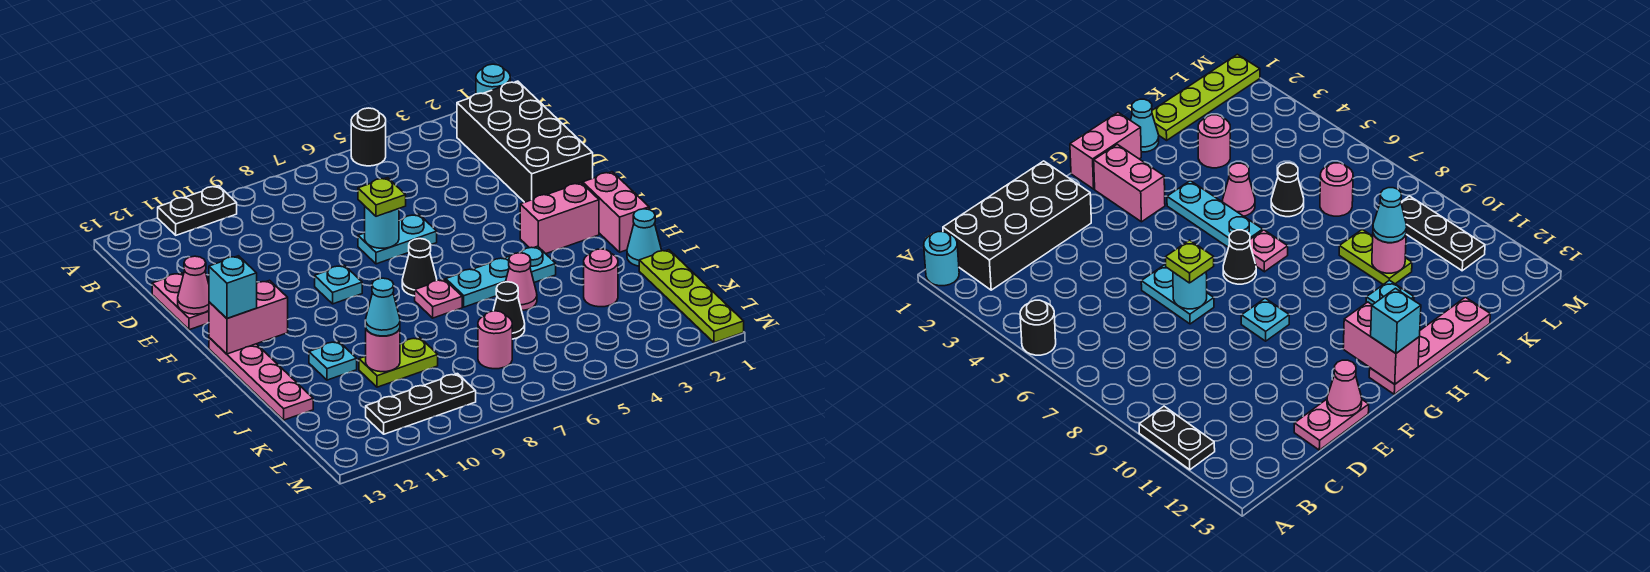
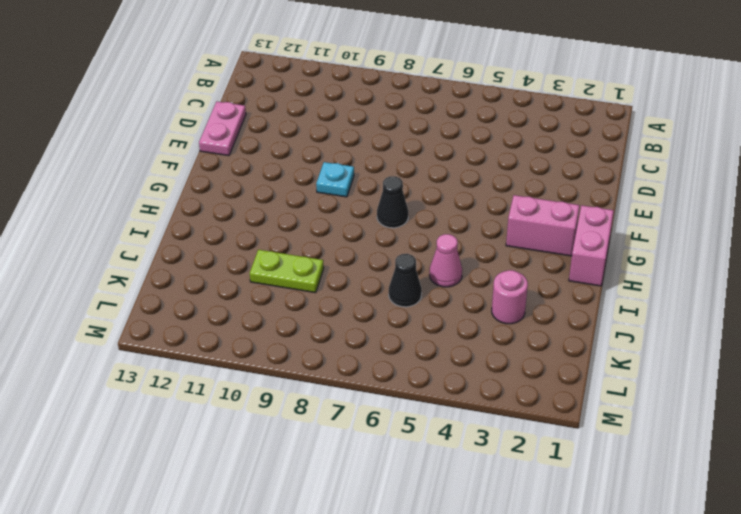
none -> cyan round brick A1 level 1
none -> black round brick A5 level 1
none -> black plate A10:A11 level 1

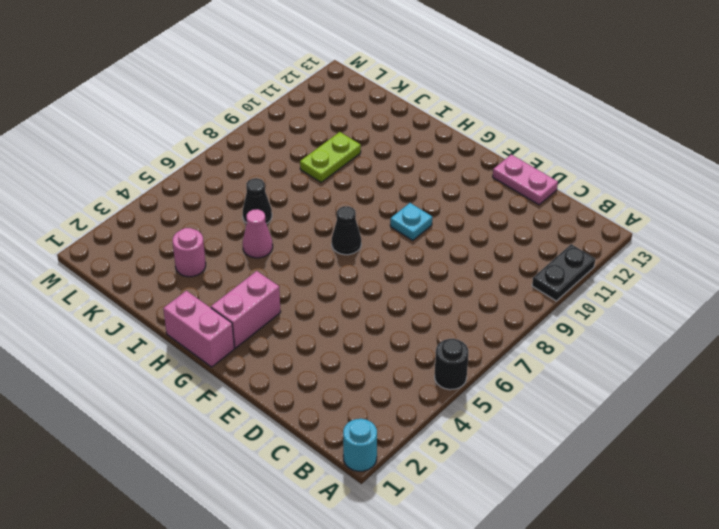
none -> black brick B1:E2 level 1
none -> cyan plate E6:E7 level 1
none -> pink plate G13:J13 level 1

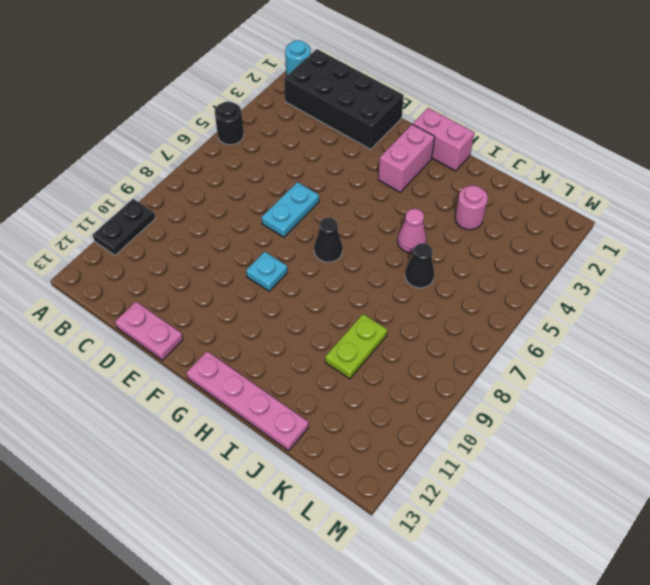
none -> cyan plate H4:H6 level 1
none -> pink plate H7 level 1
none -> cyan cone I1 level 1

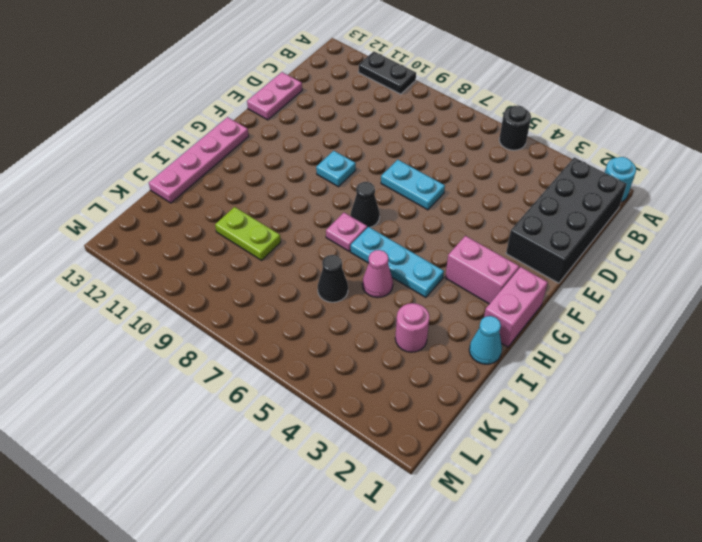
none -> cyan plate I11 level 1
none -> lime plate J1:M1 level 1
none -> pink round brick K7 level 1

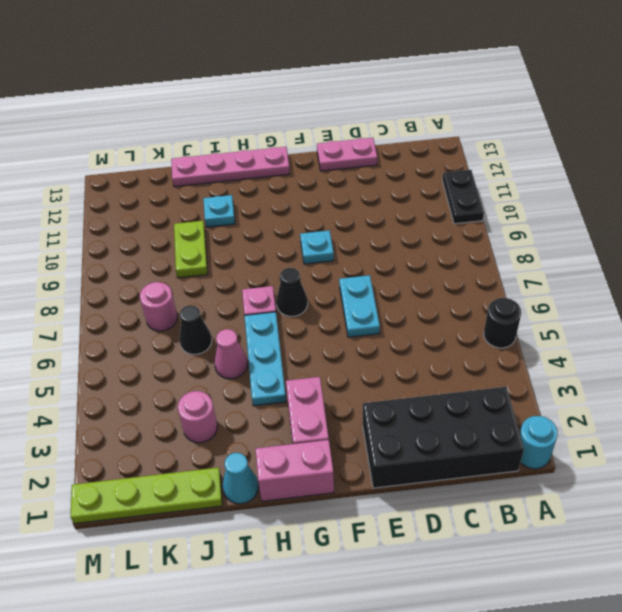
none -> black plate L9:L11 level 1
none -> cyan round brick E7 level 2
none -> pink cone E13 level 2

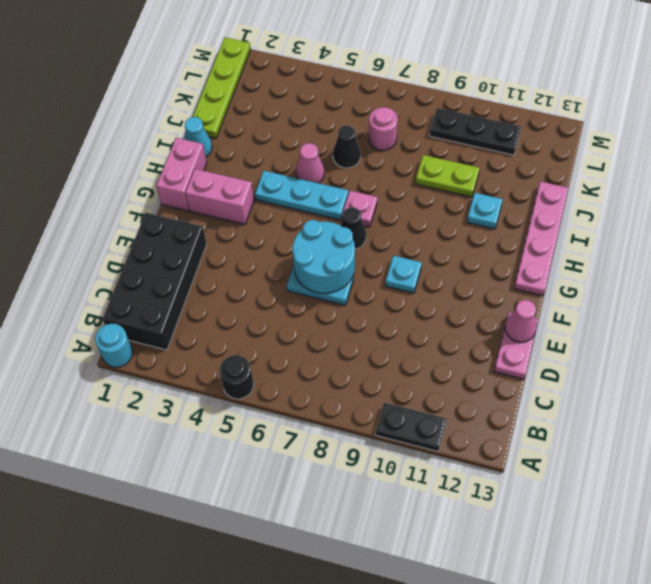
cyan round brick E6:F7 level 2 -> cyan round brick E7 level 2
none -> pink round brick J3 level 1
none -> pink brick G12:G13 level 2
none -> pink round brick J10 level 2

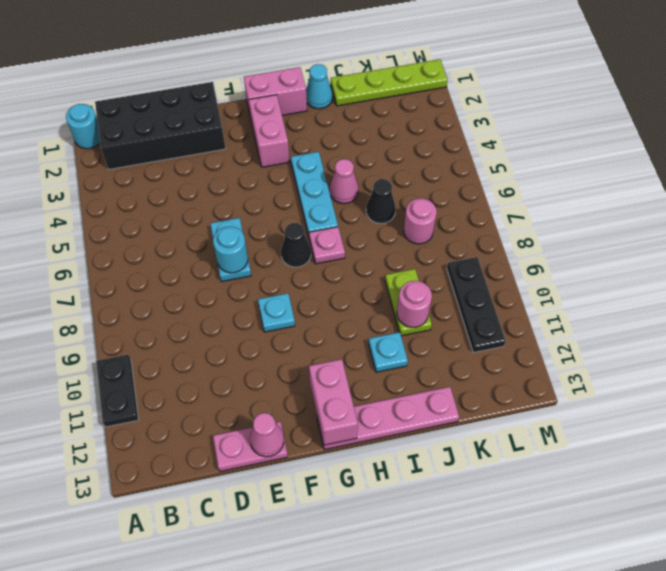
none -> black round brick A5 level 1
none -> pink round brick J3 level 1
none -> lime plate E7 level 3

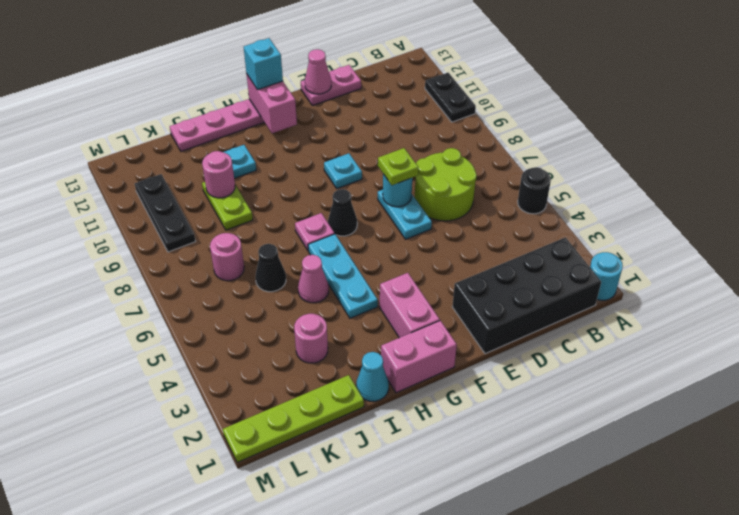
lime round brick C6:D7 level 1 -> none
none -> cyan cone J10 level 3

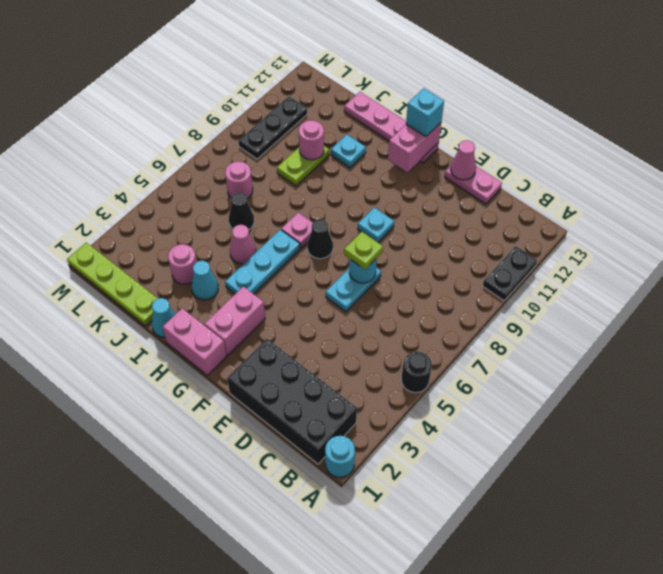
cyan cone I3 level 1 -> cyan cone J10 level 3

